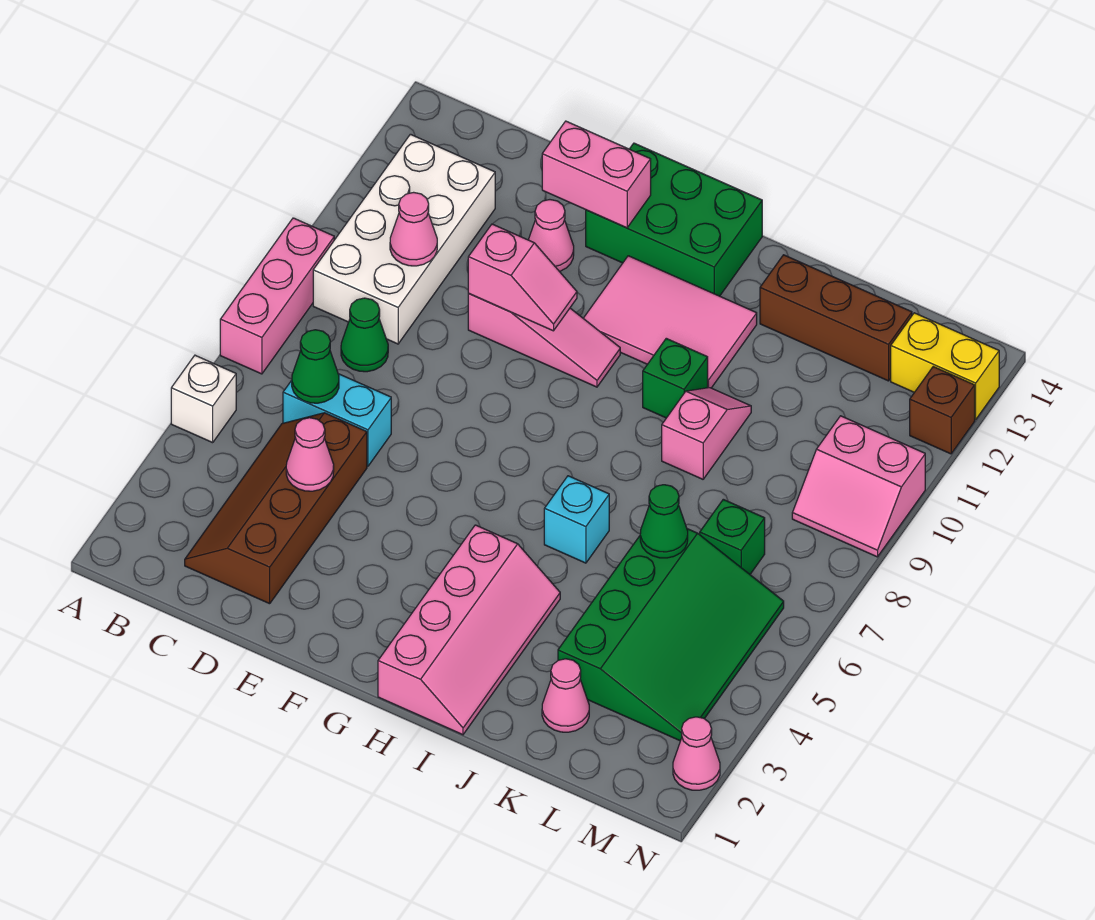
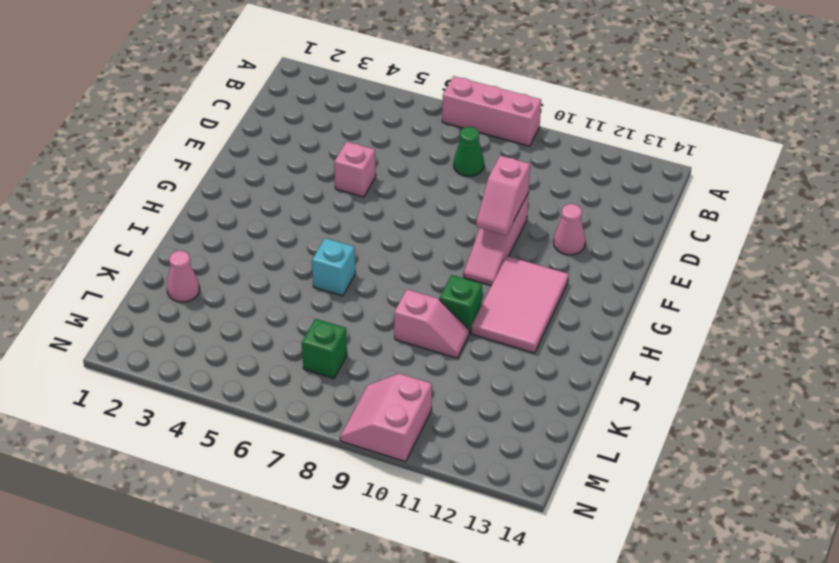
pink brick E5 level 1 -> none
none -> white brick A5 level 1
none -> white brick B9:C12 level 1
none -> brown slope C2:D5 level 1 top D

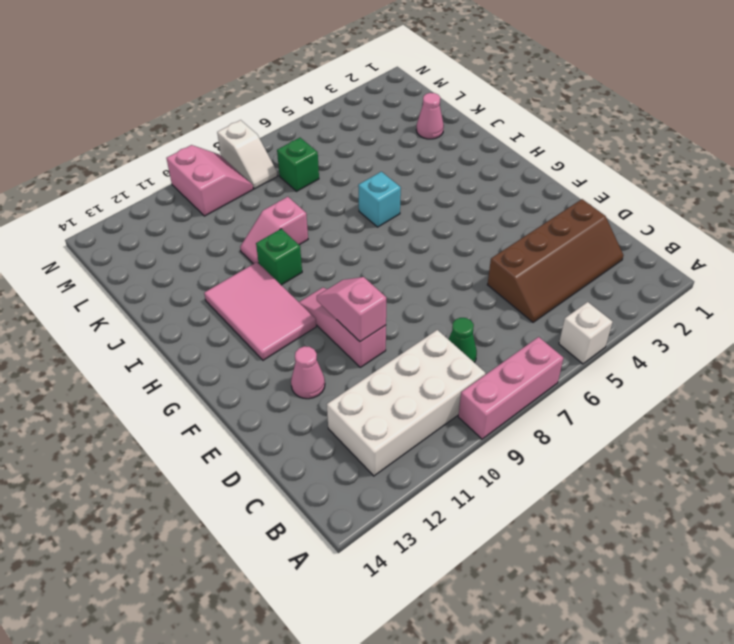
white slope M8:N8 level 1 top N -> none
none -> cyan brick C6:D6 level 1
none -> green brick F13:H14 level 1
none -> pink slope H1:I4 level 1 top H

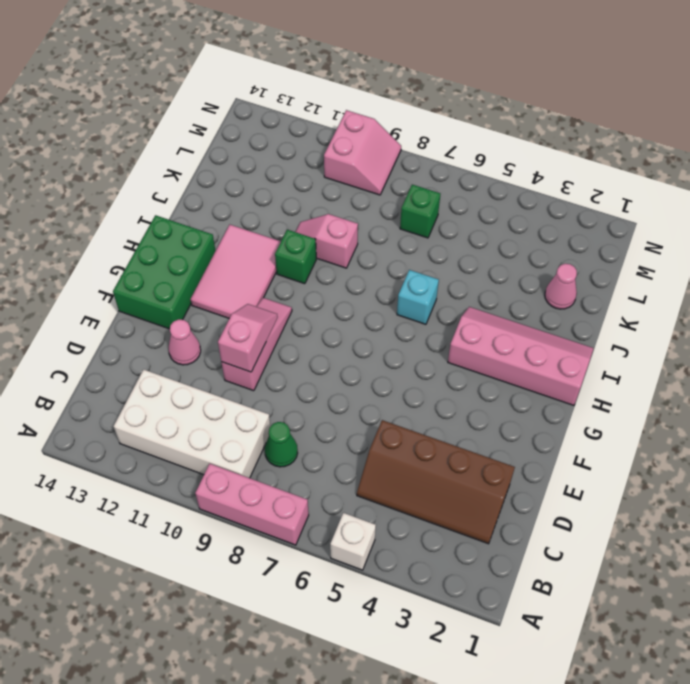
none -> cyan brick C6:D6 level 1
none -> brown brick J13:L13 level 1
none -> green slope K3:M6 level 1 top K

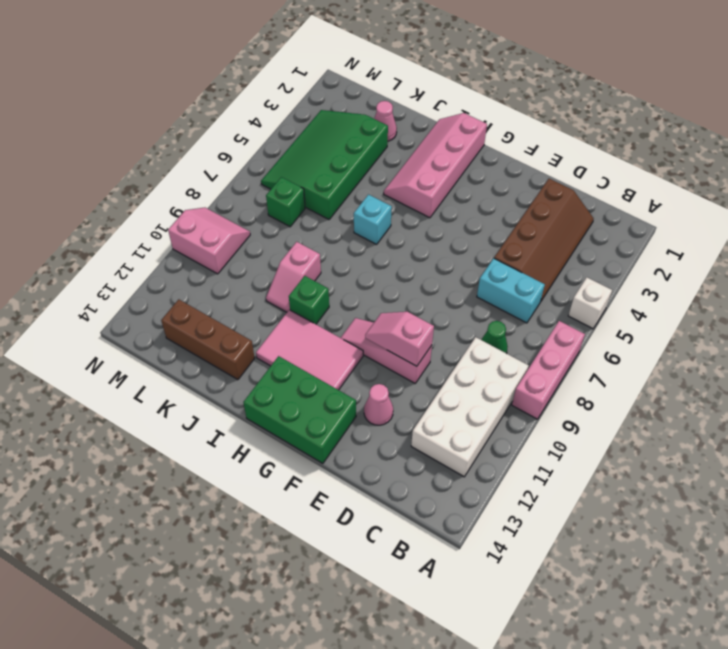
none -> yellow brick M13:N13 level 1
none -> pink cone N2 level 1
none -> brown brick N12 level 1

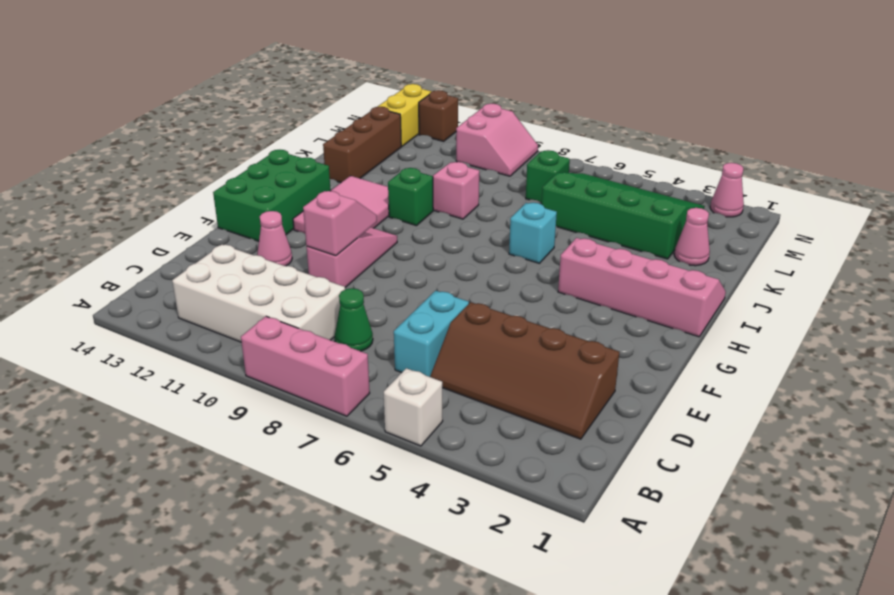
none -> green cone C6 level 2
none -> pink cone C10 level 2
none -> pink cone D4 level 2

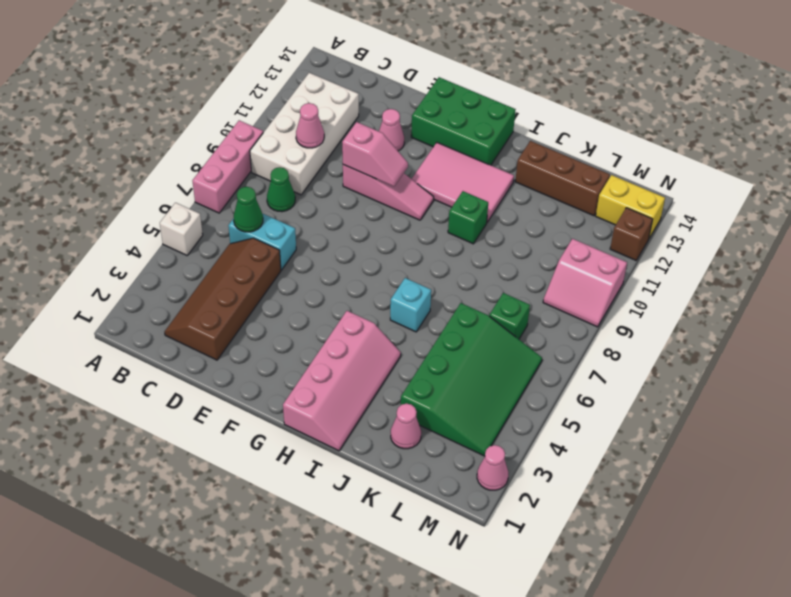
none -> pink slope J9:J10 level 1 top 9
none -> pink cone D4 level 2
none -> pink brick E13:F13 level 2

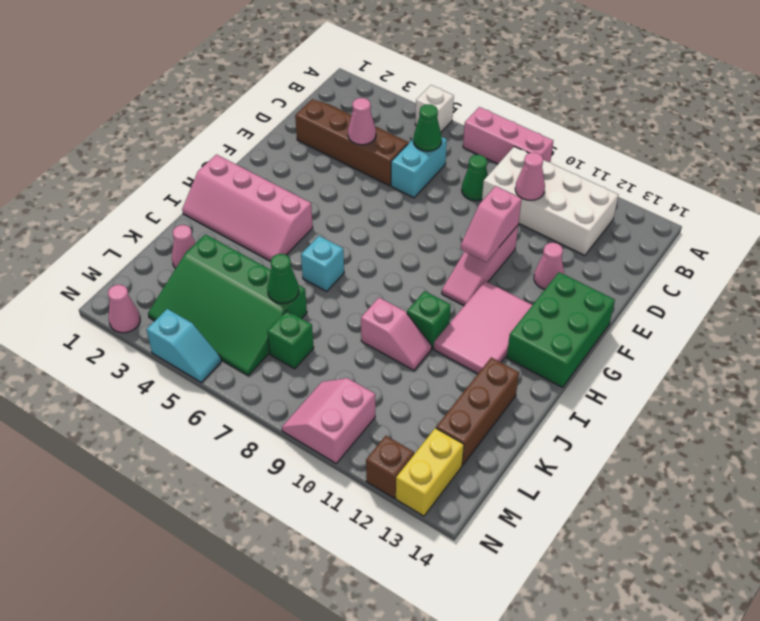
cyan slope N4:N5 level 1 top 4 -> none
none -> pink brick E13:F13 level 2

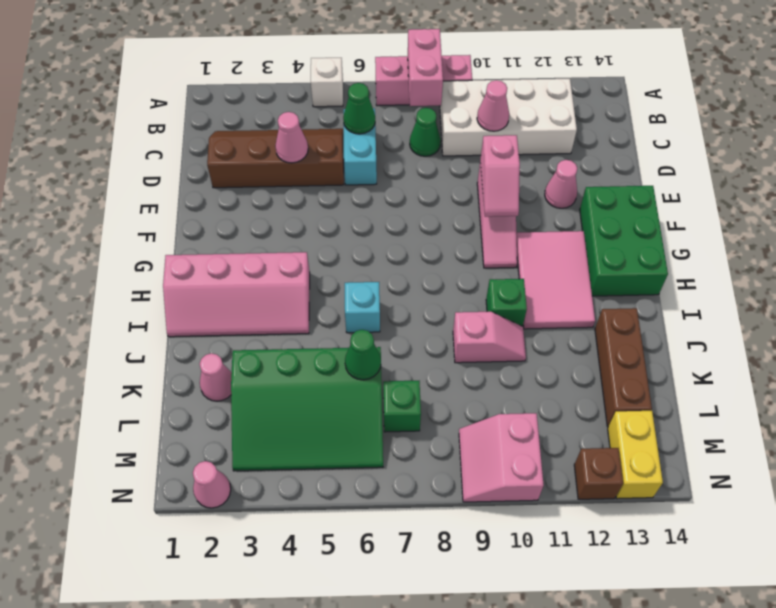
pink brick A8:B8 level 2 -> pink brick E13:F13 level 2

